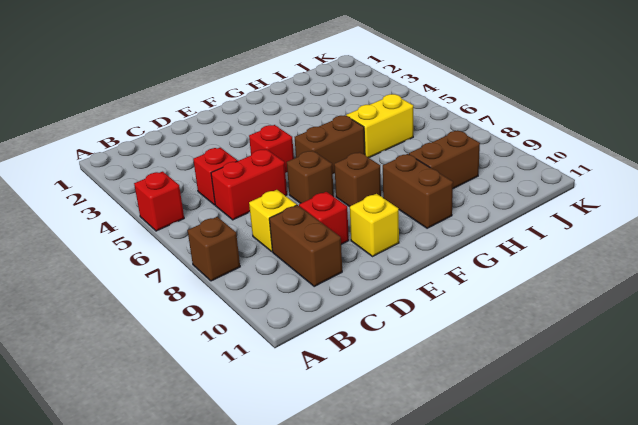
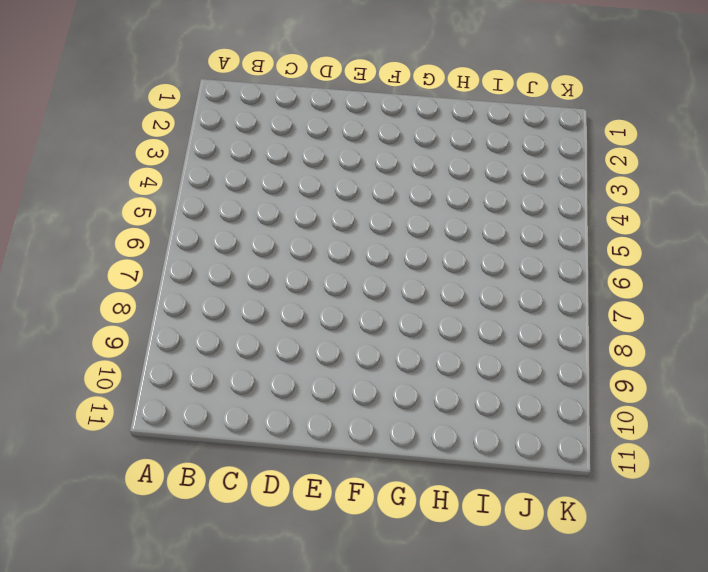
none -> red brick A5 level 1
none -> brown brick A8 level 1
none -> red brick C5 level 1

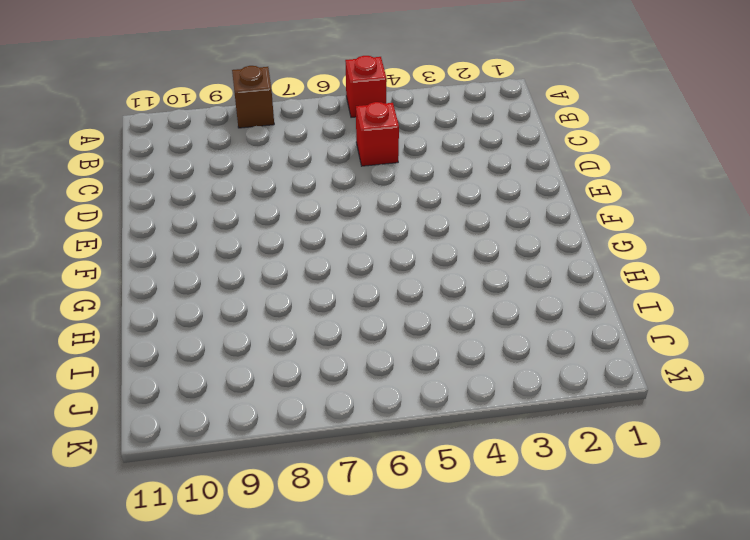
none -> red brick C6:D6 level 1
none -> yellow brick C8 level 1
none -> brown brick C9:C10 level 1

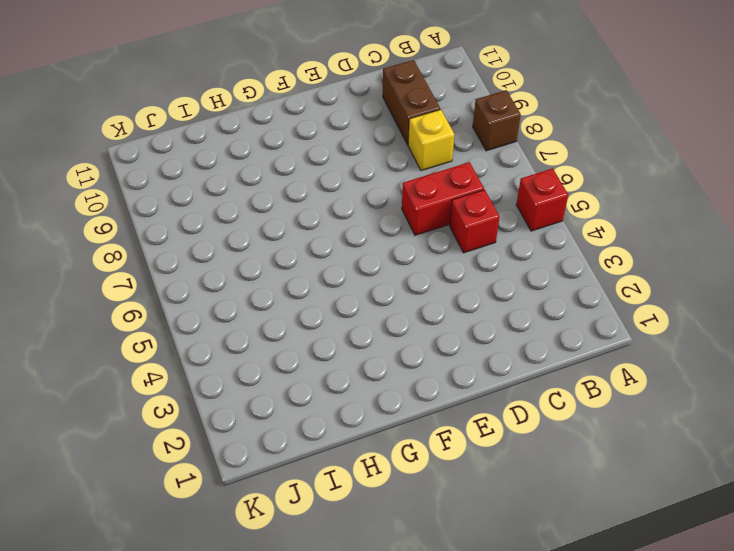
none -> red brick D9 level 1
none -> red brick E5 level 1
none -> brown brick E7 level 1

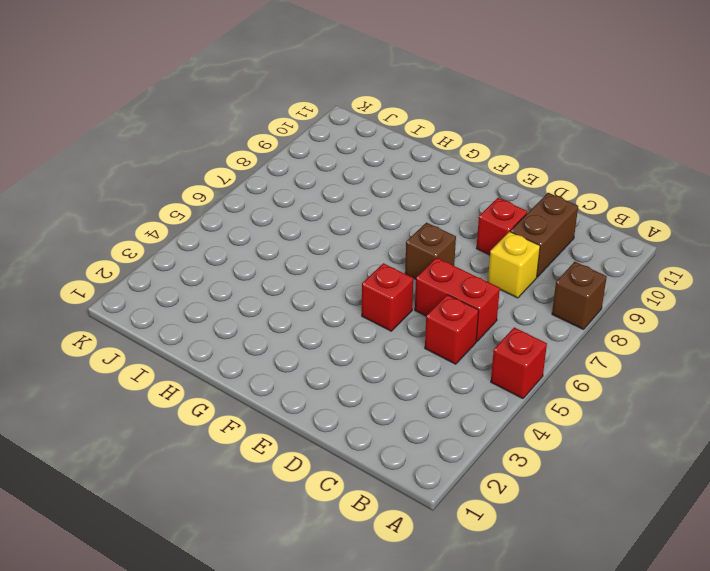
none -> yellow brick E10 level 1
none -> brown brick F6:G6 level 1
none -> brown brick F8 level 1

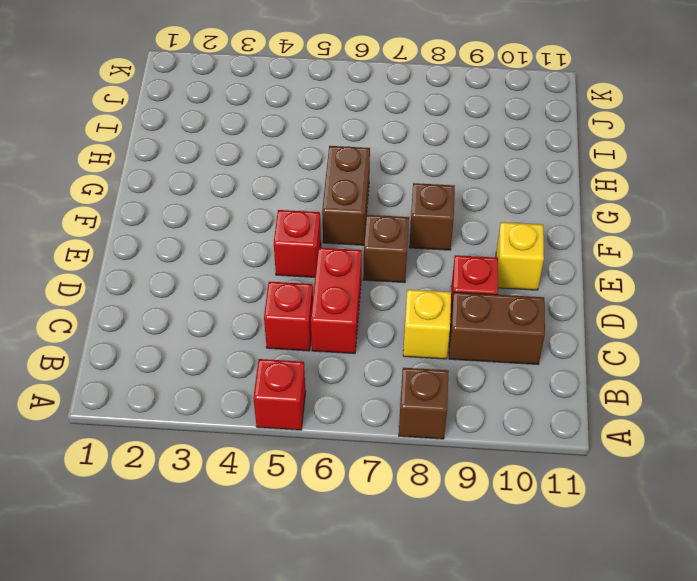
none -> brown brick G9:G10 level 1
none -> yellow brick H6:I6 level 1
none -> brown brick H9:I9 level 1

